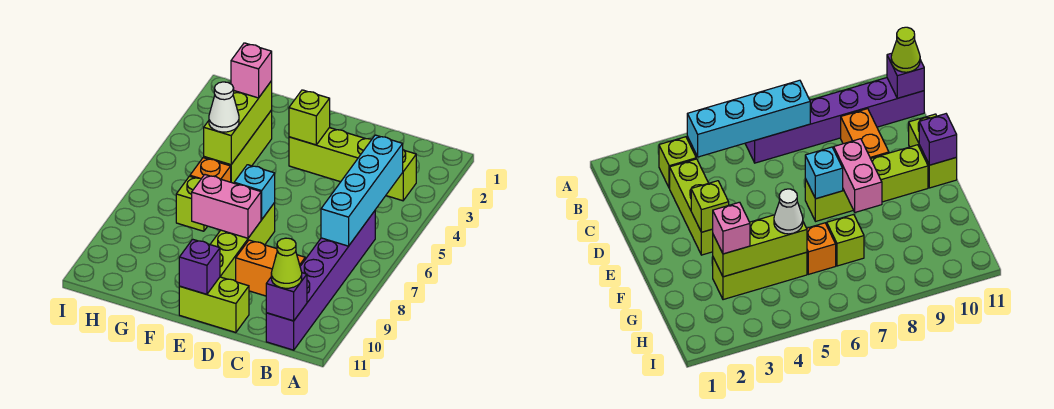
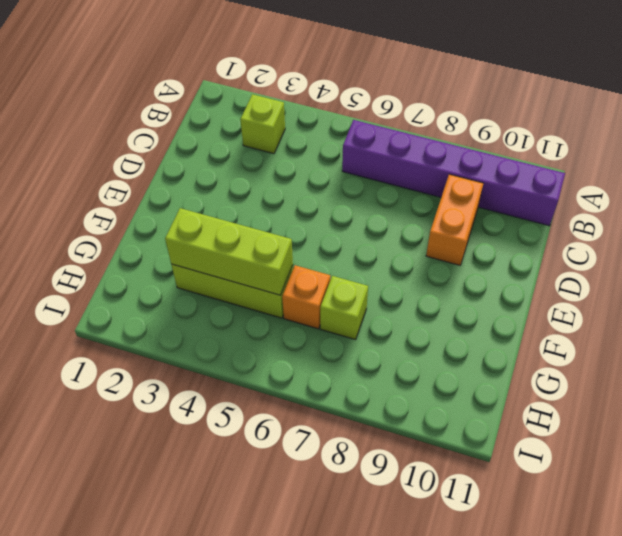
none -> lime brick C3:E3 level 1
none -> lime brick D11:E11 level 1
none -> lime brick E7:E10 level 1

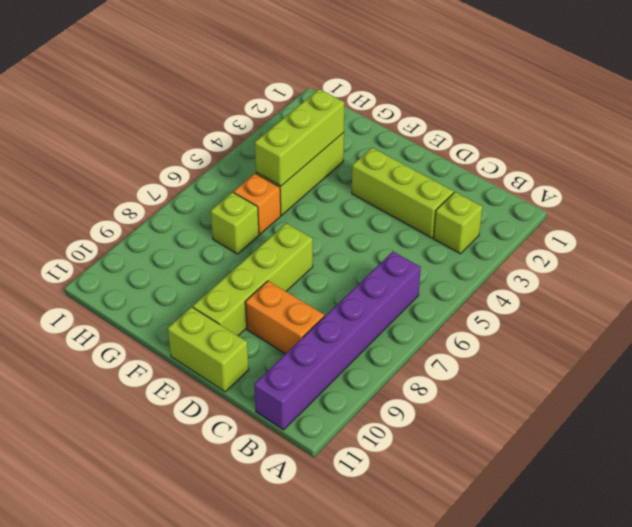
none -> cyan brick B4:B7 level 2
none -> purple brick B11 level 2
none -> lime brick E3 level 2

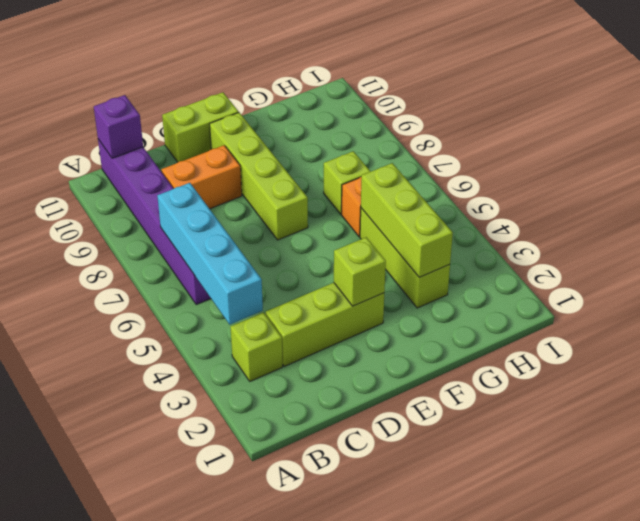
none -> cyan brick E7 level 2
none -> pink brick E8:F8 level 2
none -> purple brick E11 level 2

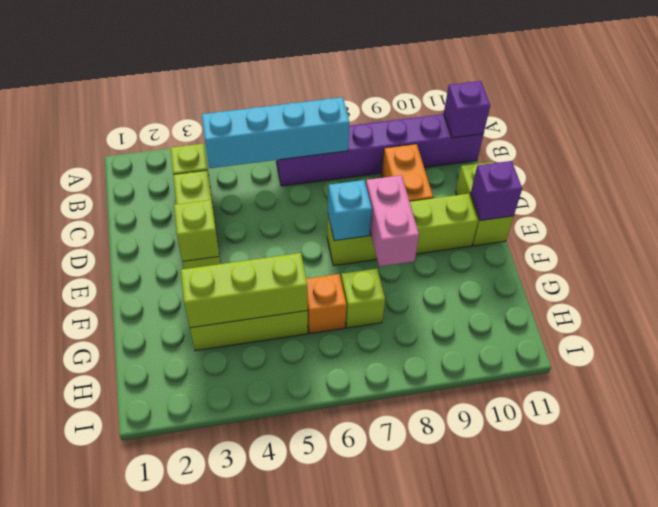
none -> lime cone B11 level 3
none -> pink brick G3 level 3
none -> white cone G5 level 3

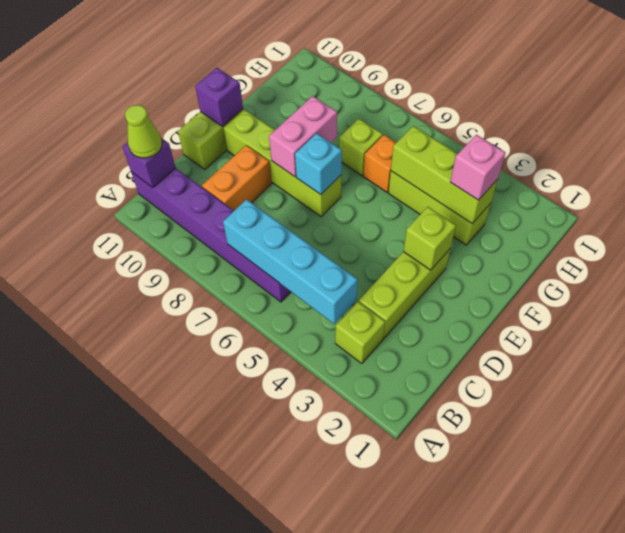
none -> white cone G5 level 3

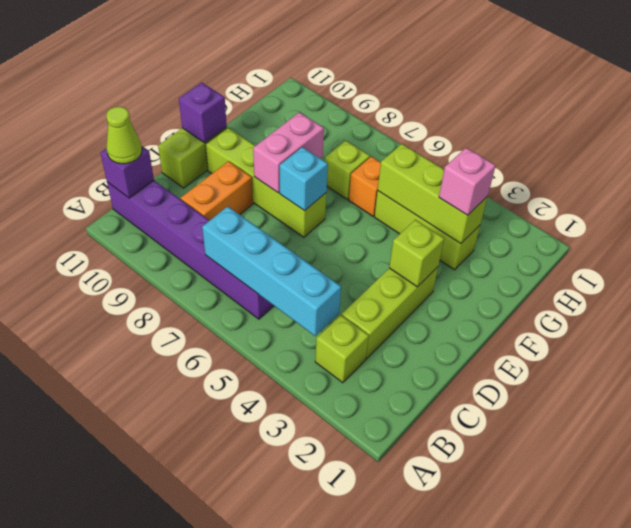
none -> white cone G5 level 3

